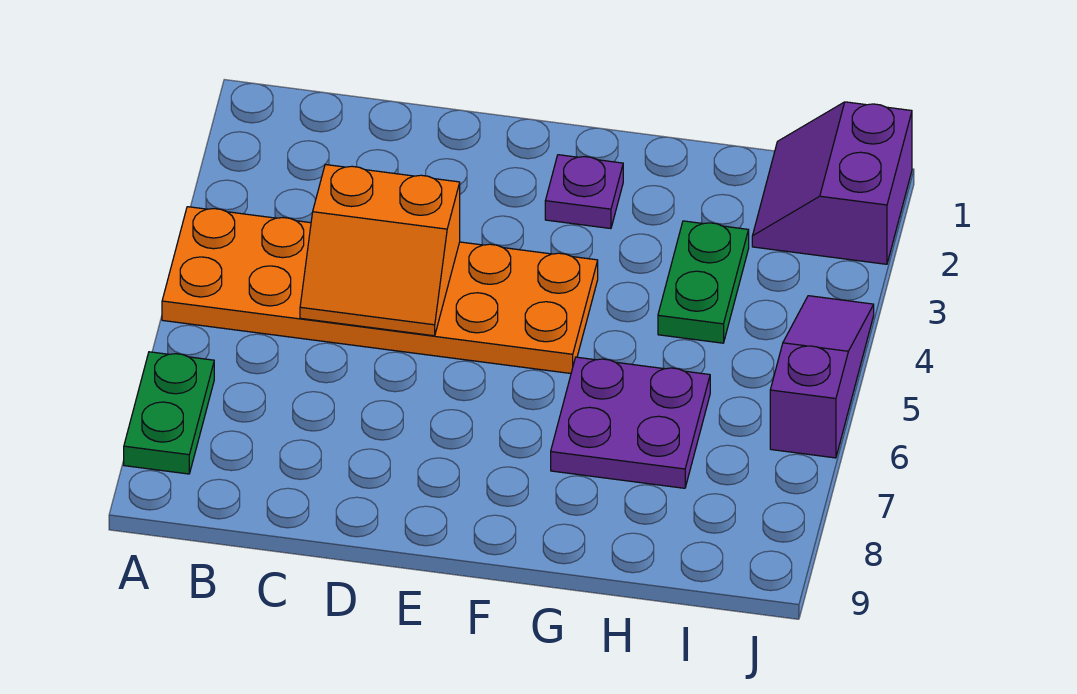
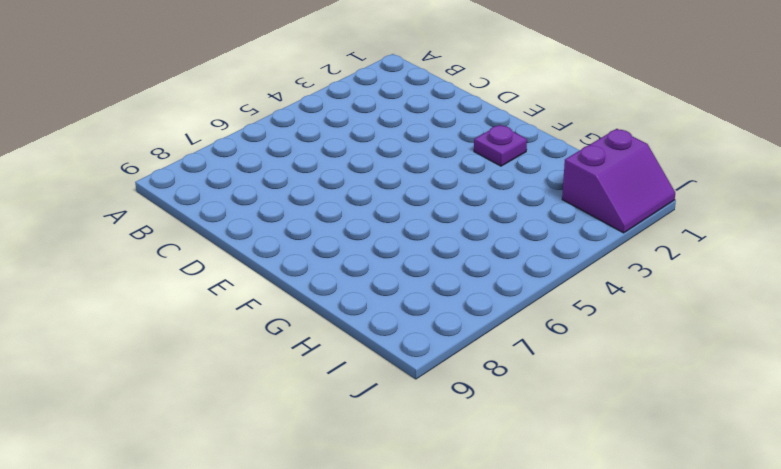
purple slope I1:J2 level 1 top I -> purple slope I1:J2 level 1 top J
none -> orange plate A4:F5 level 1
none -> green plate A7:A8 level 1

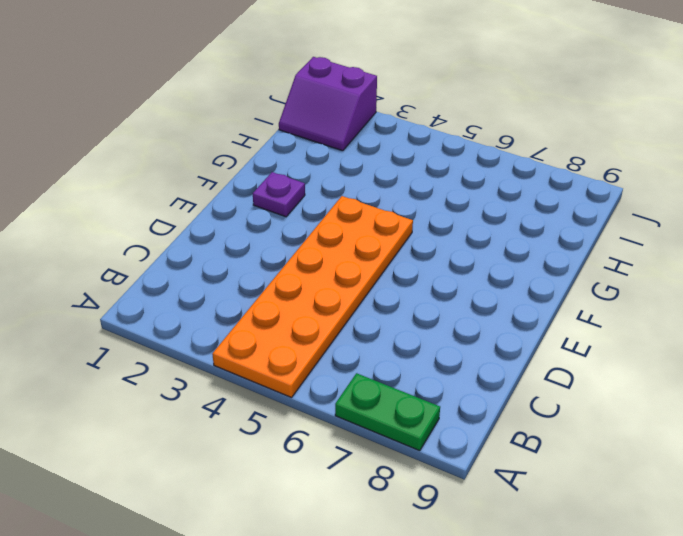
none -> purple plate G6:H7 level 1
none -> green plate H3:H4 level 1

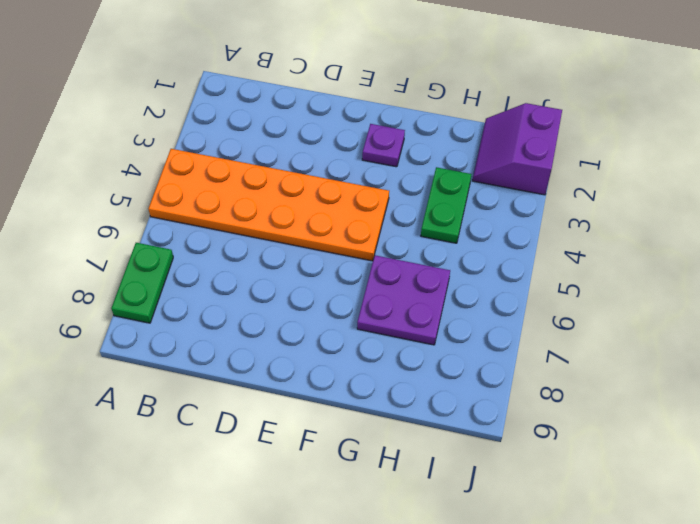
none -> purple slope J4:J6 level 1 top 6
none -> orange slope C4:D5 level 2 top 4

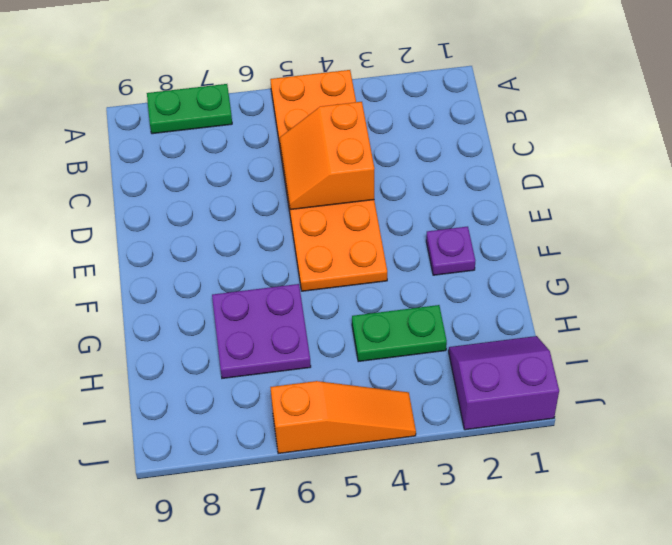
orange slope J4:J6 level 1 top 6 -> purple slope J4:J6 level 1 top 6

